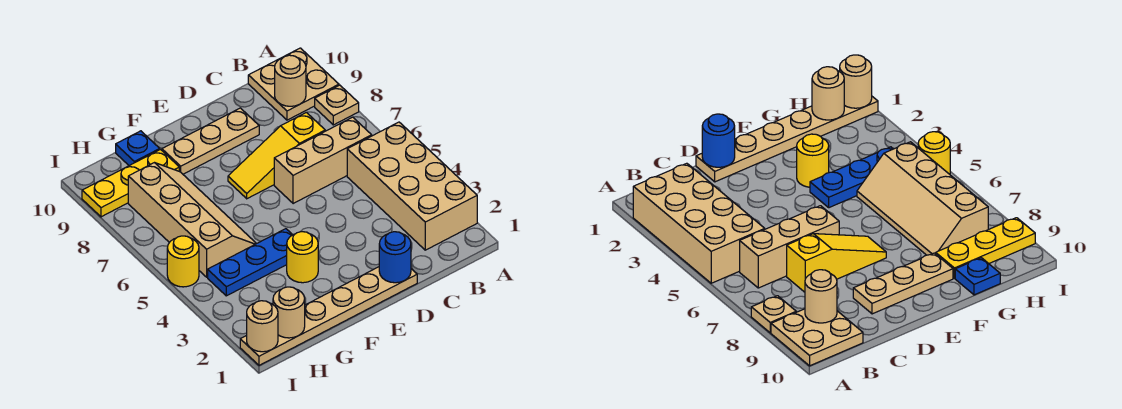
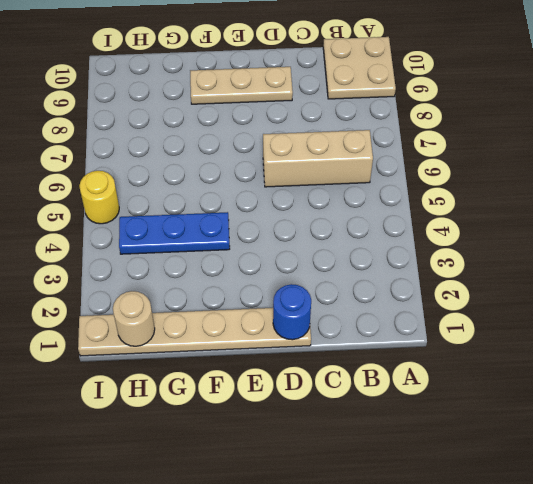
none -> tan brick A2:B5 level 1
none -> tan plate A8 level 1
none -> yellow slope C7:E7 level 1 top C

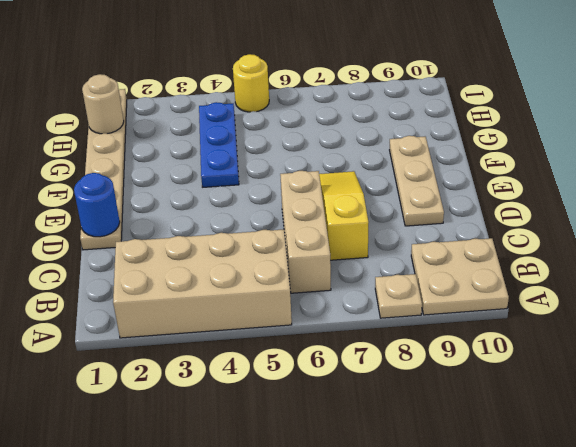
none -> yellow round brick F3 level 1
none -> tan slope G5:H8 level 1 top H
none -> yellow plate G9:I9 level 1

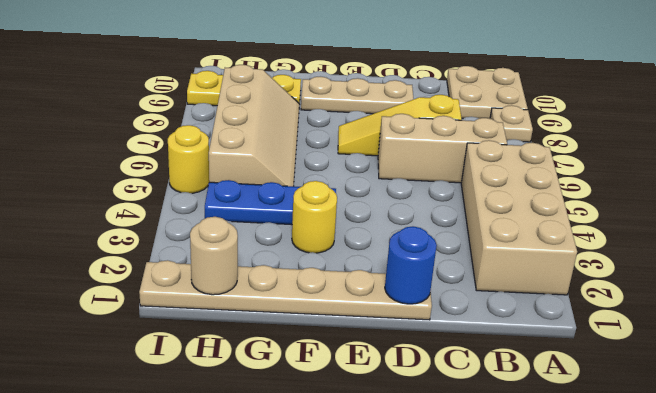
none -> blue plate G10 level 1
none -> tan round brick B9 level 2
none -> tan round brick I1 level 2

